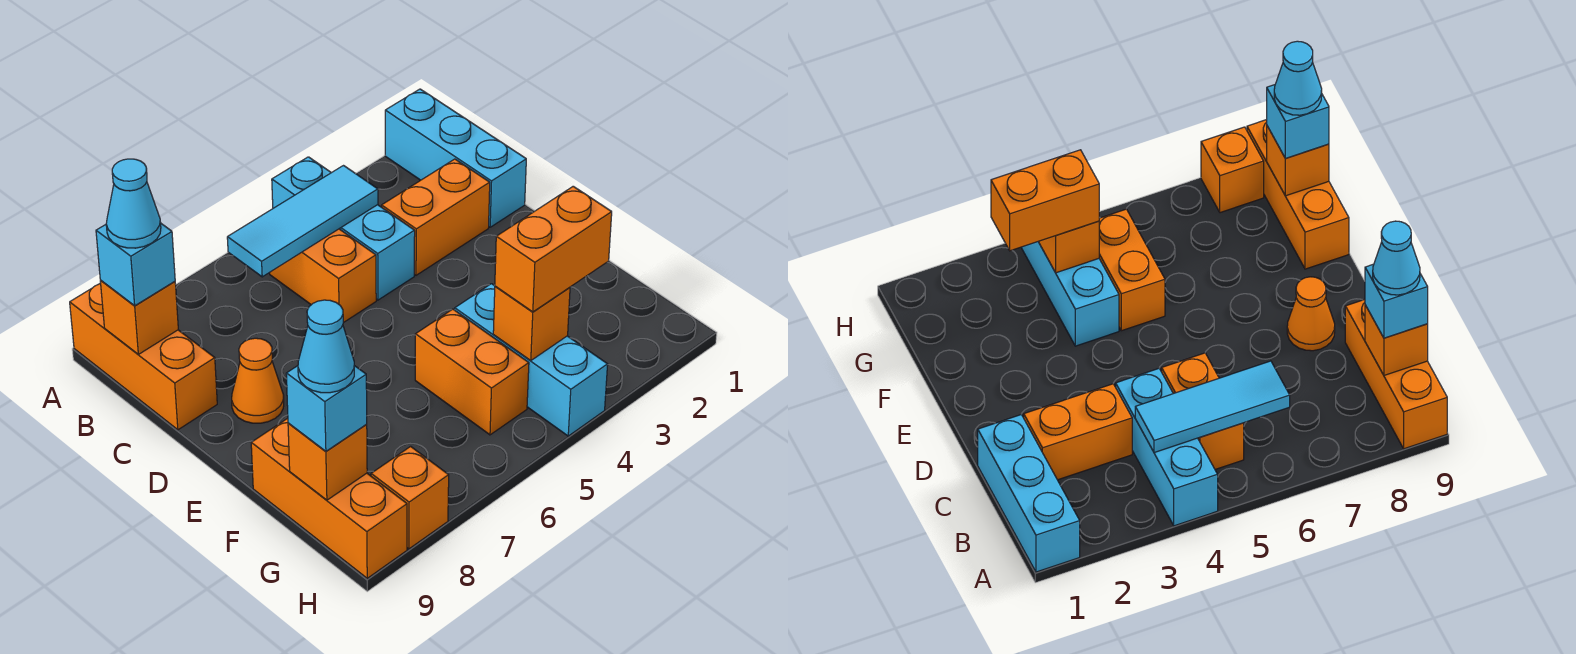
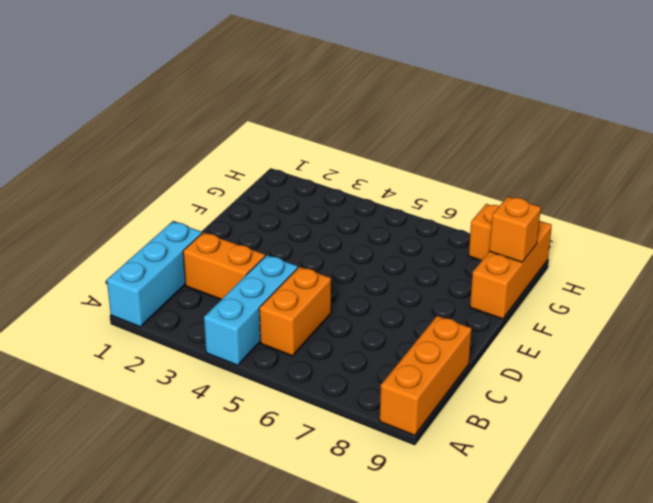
none -> orange cone D8 level 1
none -> cyan brick F4:H4 level 1
none -> orange brick F5:G5 level 1

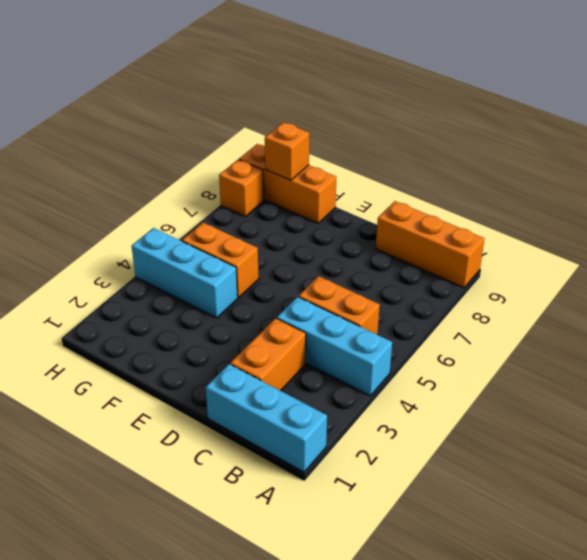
none -> orange cone D8 level 1
none -> cyan tile B4:B6 level 2
none -> orange brick B9 level 2

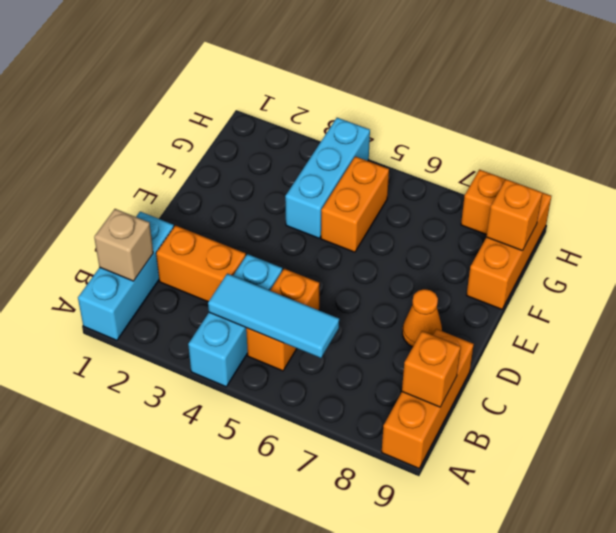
tan brick B1 level 2 -> none
none -> orange brick G4 level 2
none -> cyan brick B9 level 3
none -> orange brick G3:G4 level 3

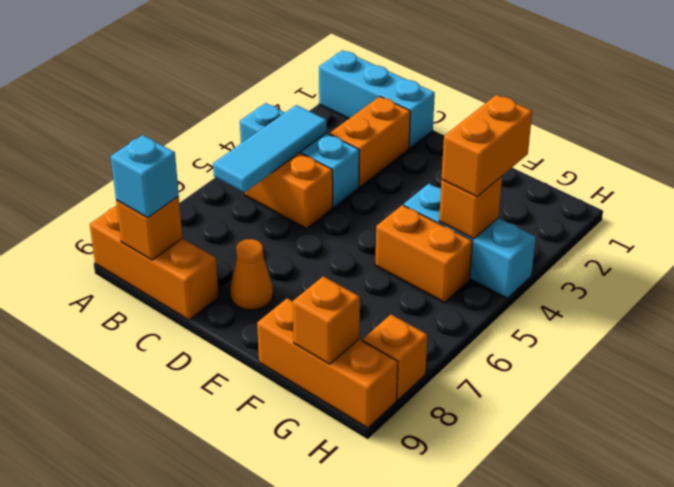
none -> cyan brick G9 level 3
none -> cyan cone B9 level 4
none -> cyan cone G9 level 4

